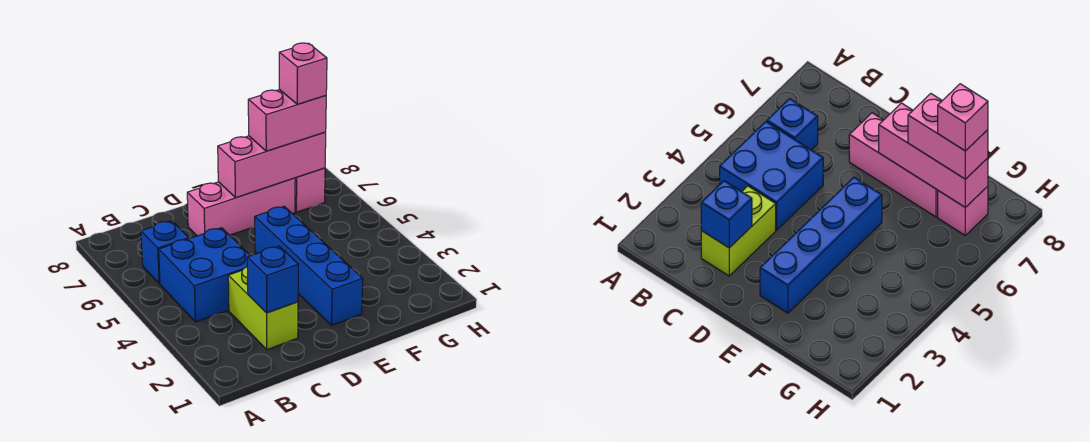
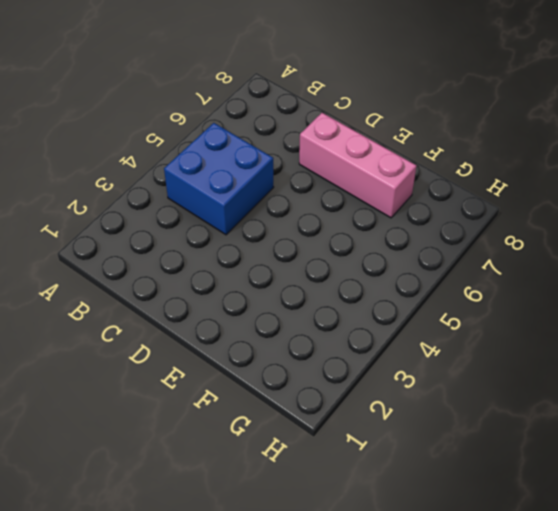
none -> blue brick B6 level 1
none -> lime brick C2:C3 level 1

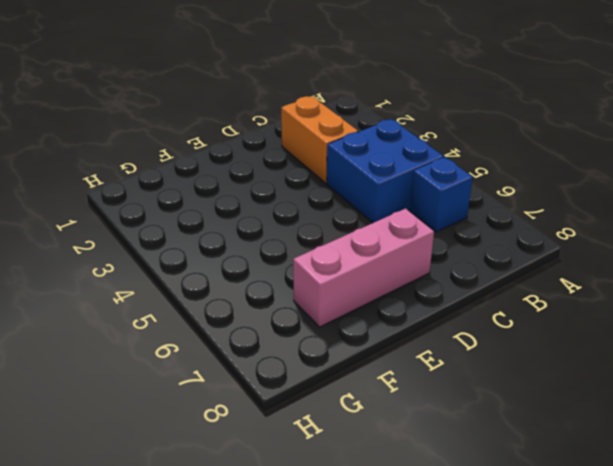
orange brick C2:C3 level 1 -> lime brick C2:C3 level 1
none -> blue brick E2:E5 level 1
none -> pink brick G7 level 1

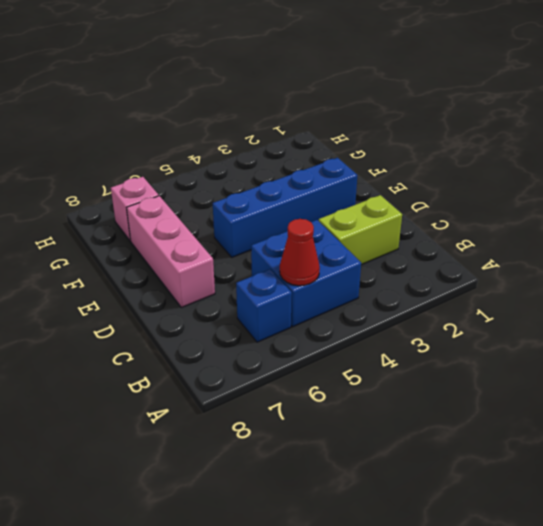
red cone B5 level 2 -> none
none -> blue brick C2 level 2
none -> pink brick E7:G7 level 2

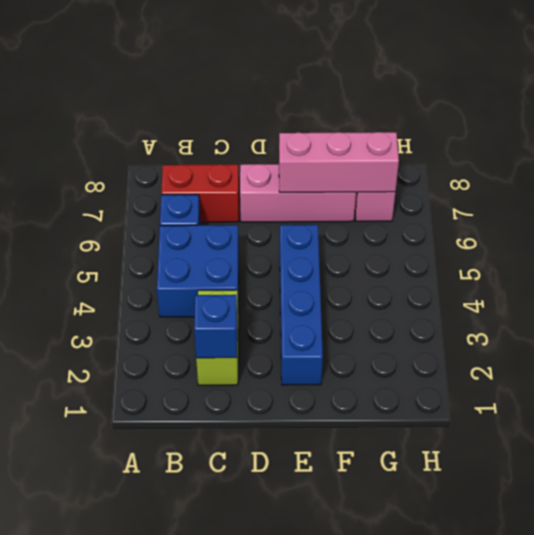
red brick B7:C7 level 1 -> none
none -> pink brick F7:G7 level 3
none -> pink brick G7 level 4

